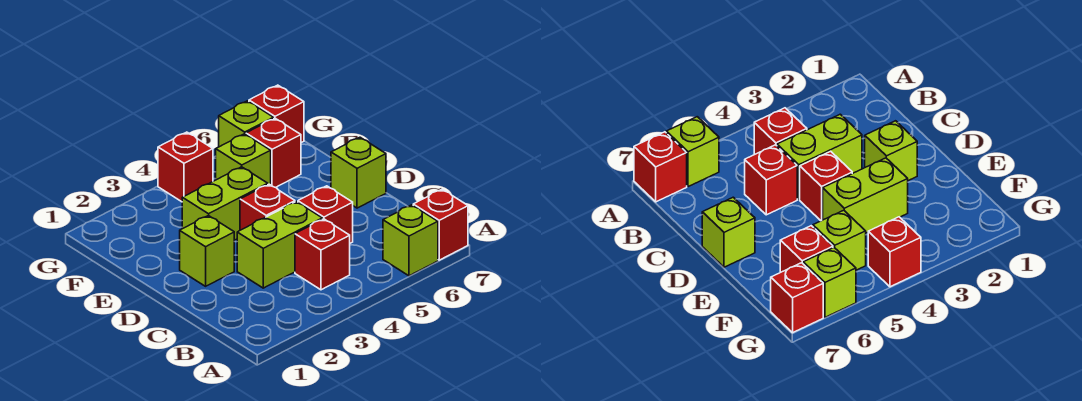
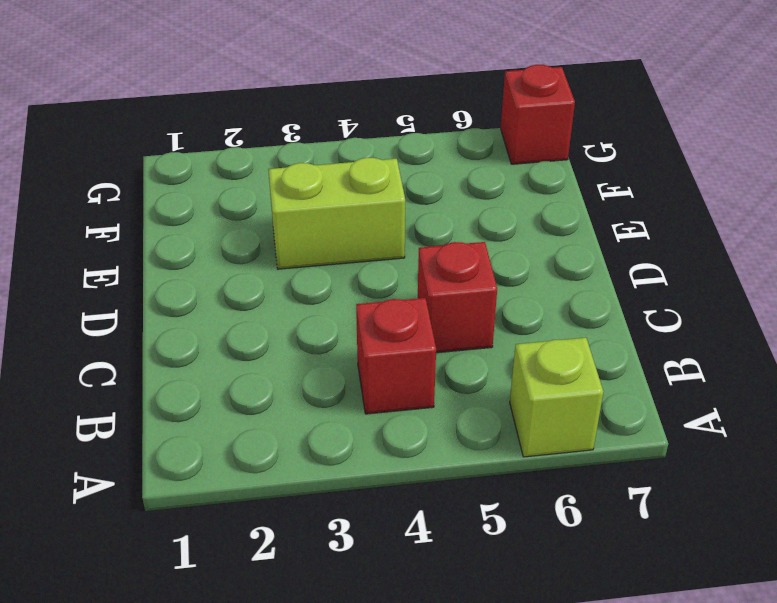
none -> red brick A7 level 1
none -> lime brick C3:C4 level 1
none -> lime brick D2 level 1

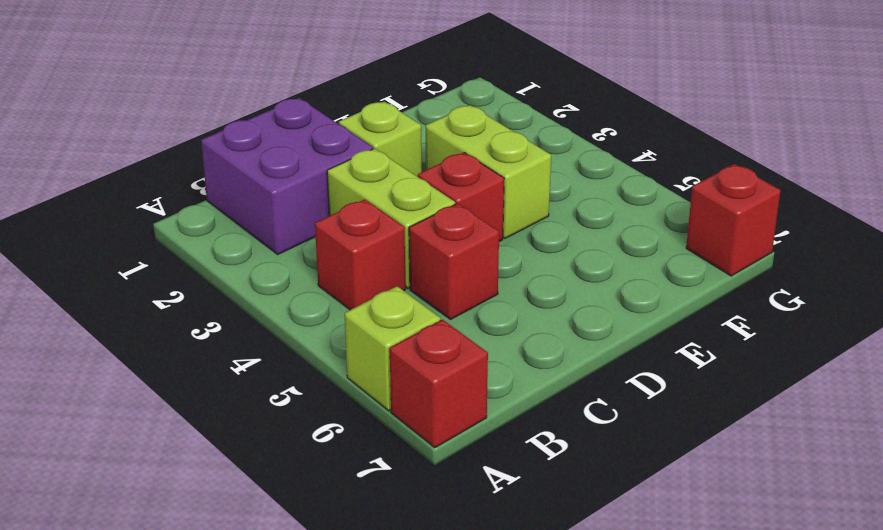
purple brick B1:C2 level 1 -> none
none -> lime brick D7 level 1
none -> lime brick F5 level 1
none -> red brick F6 level 1

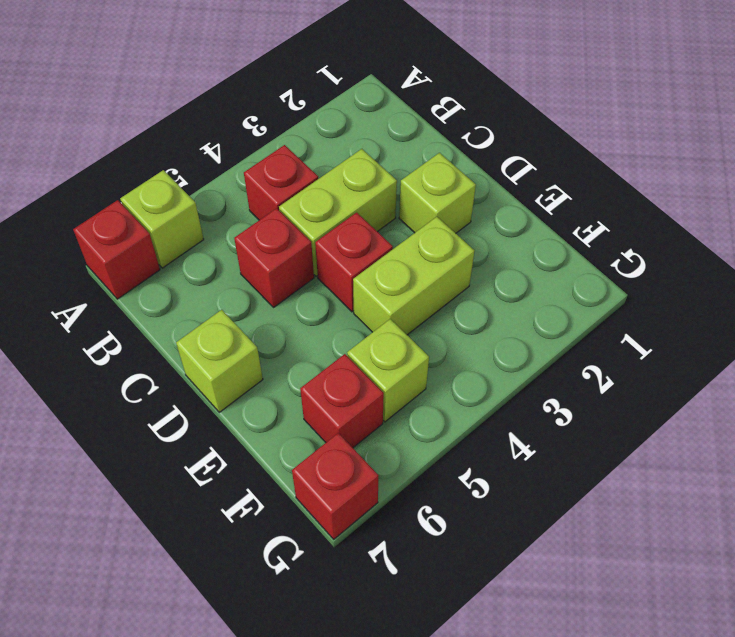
none -> red brick G4 level 1
none -> lime brick G6 level 1

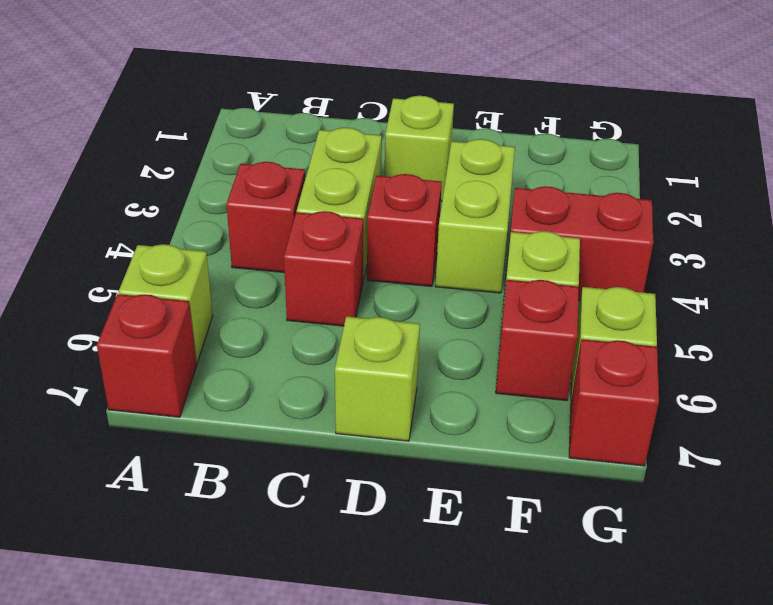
red brick F4:G4 level 1 -> red brick G4 level 1

